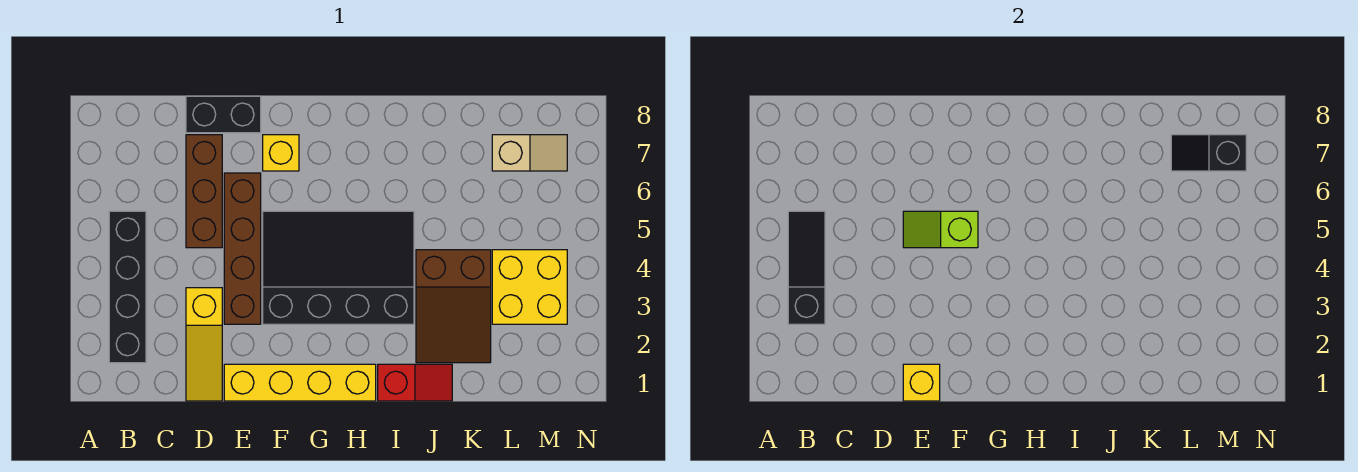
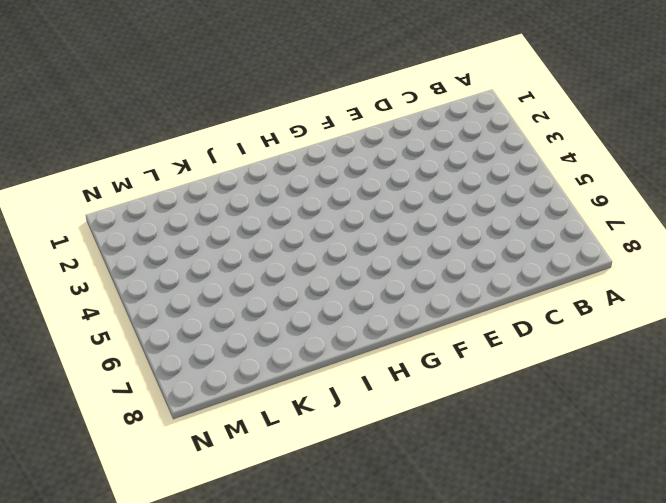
none -> black brick B2:B5 level 1
none -> yellow slope D1:D3 level 1 top 3
none -> brown brick D5:D7 level 1

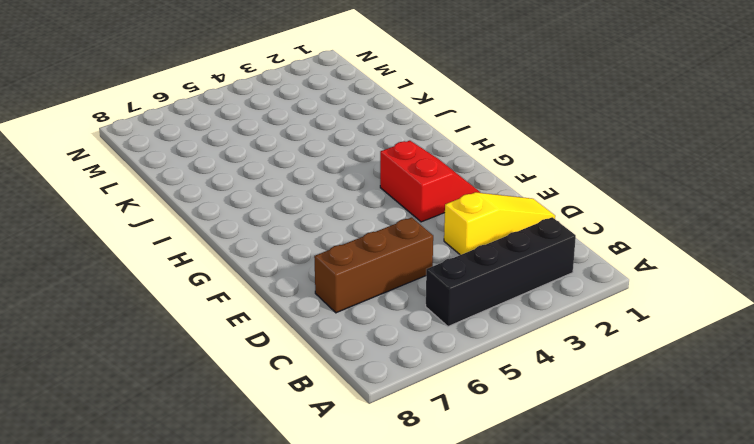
red slope F2:G3 level 1 top 3 -> black slope F3:I5 level 1 top 3
none -> black brick D8:E8 level 1
none -> yellow brick E1:H1 level 1
none -> brown brick E3:E6 level 1

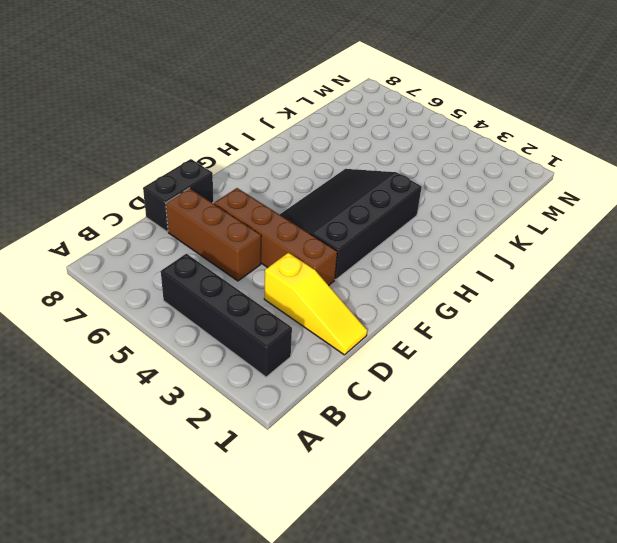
none -> yellow brick E1:H1 level 1
none -> yellow brick F7 level 1
none -> red slope I1:J1 level 1 top I

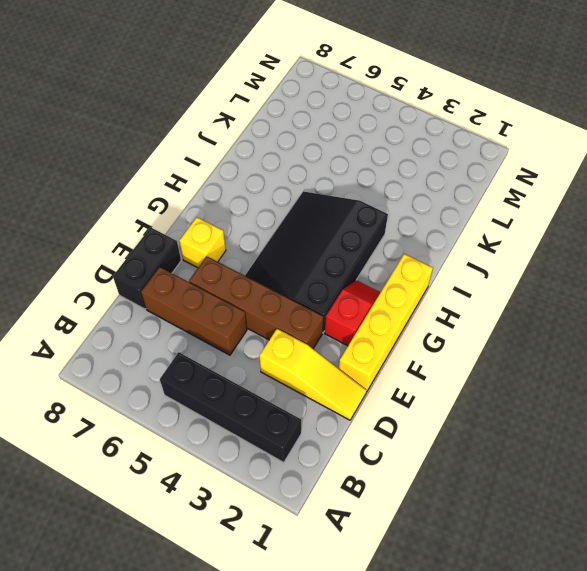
red slope F2:G2 level 1 top F -> red slope I1:J1 level 1 top I
none -> brown slope J2:K4 level 1 top 4
none -> yellow brick L3:M4 level 1
none -> tan slope L7:M7 level 1 top L

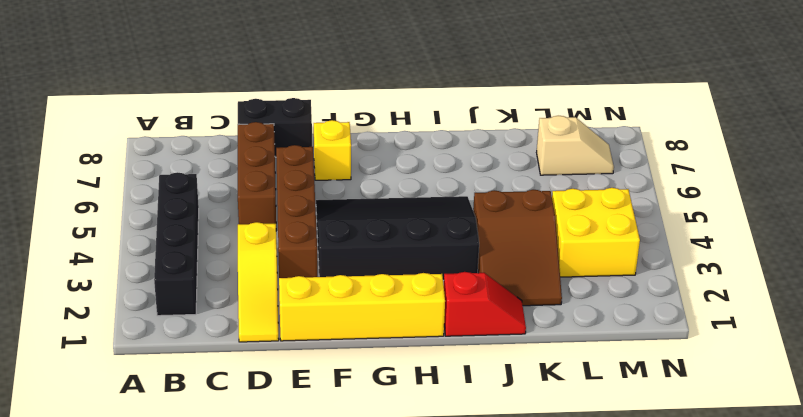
none -> black slope B3:B5 level 2 top 3
none -> yellow brick E1 level 2
none -> lime slope E5:F5 level 2 top F

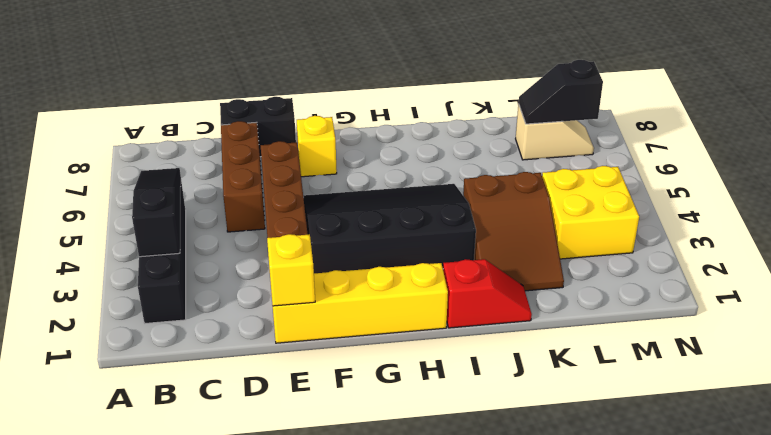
none -> yellow slope D1:D3 level 1 top 3
none -> lime slope E5:F5 level 2 top F

